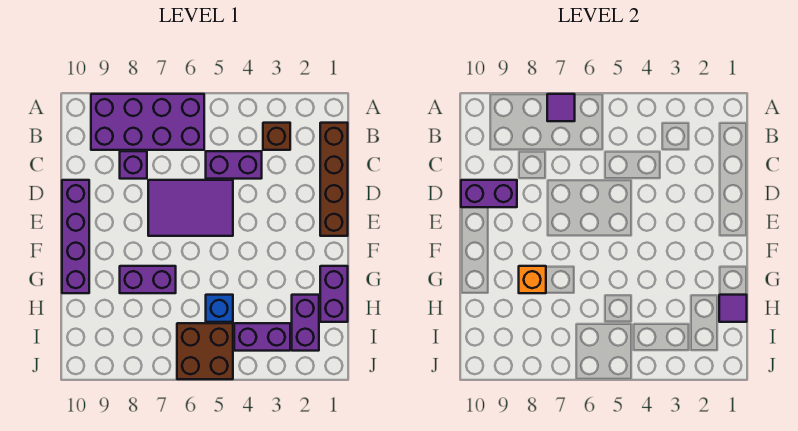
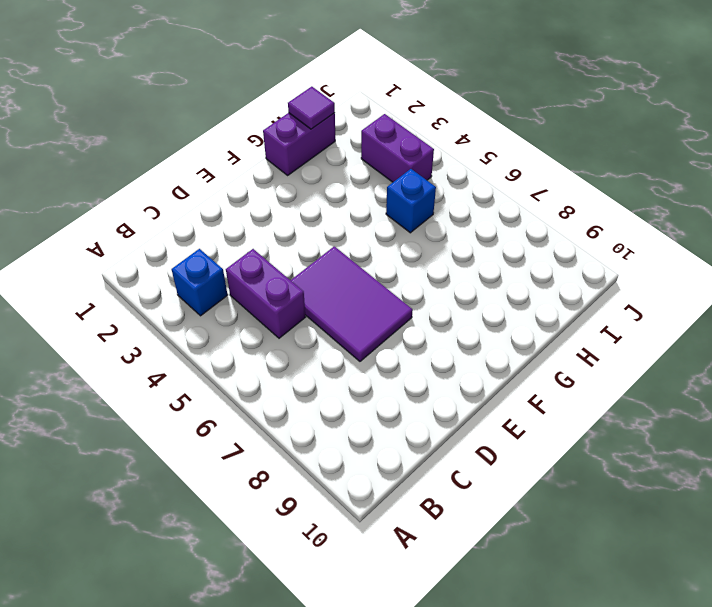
blue brick B3 level 1 -> brown brick B3 level 1
none -> purple brick A6:B9 level 1
none -> brown brick B1:E1 level 1
none -> purple brick C8 level 1

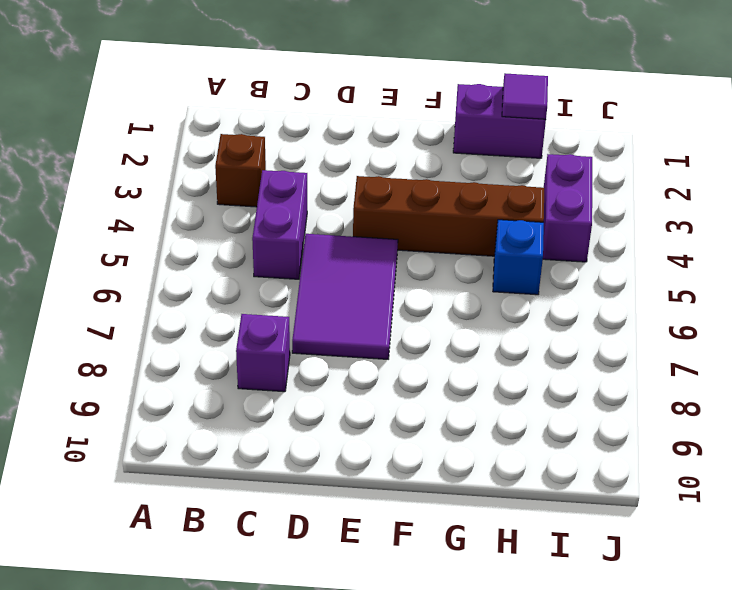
brown brick E4:H4 level 1 -> brown brick B1:E1 level 1
none -> purple brick A6:B9 level 1
none -> purple brick D10:G10 level 1
none -> purple brick G7:G8 level 1

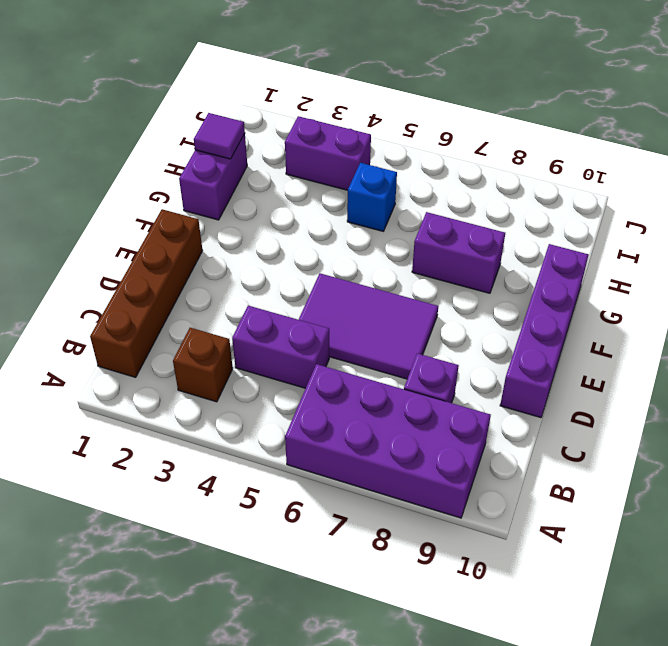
none -> purple brick H2:I2 level 1
none -> brown brick I5:J6 level 1
none -> purple tile A7 level 2

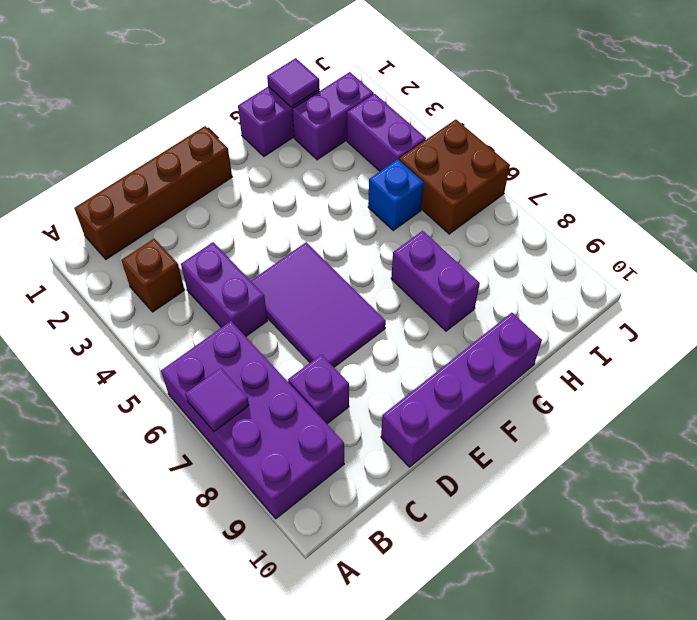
none -> purple brick D9:D10 level 2
none -> orange brick G8 level 2

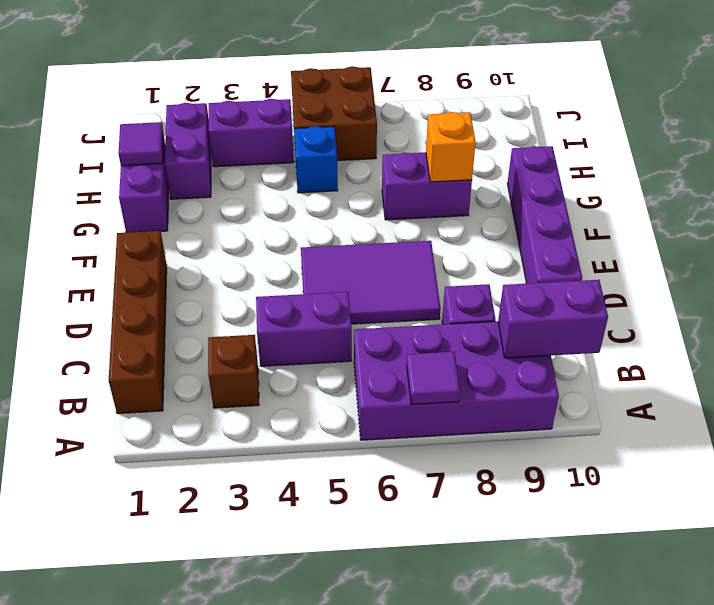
purple brick B9:B10 level 2 -> purple brick D9:D10 level 2

